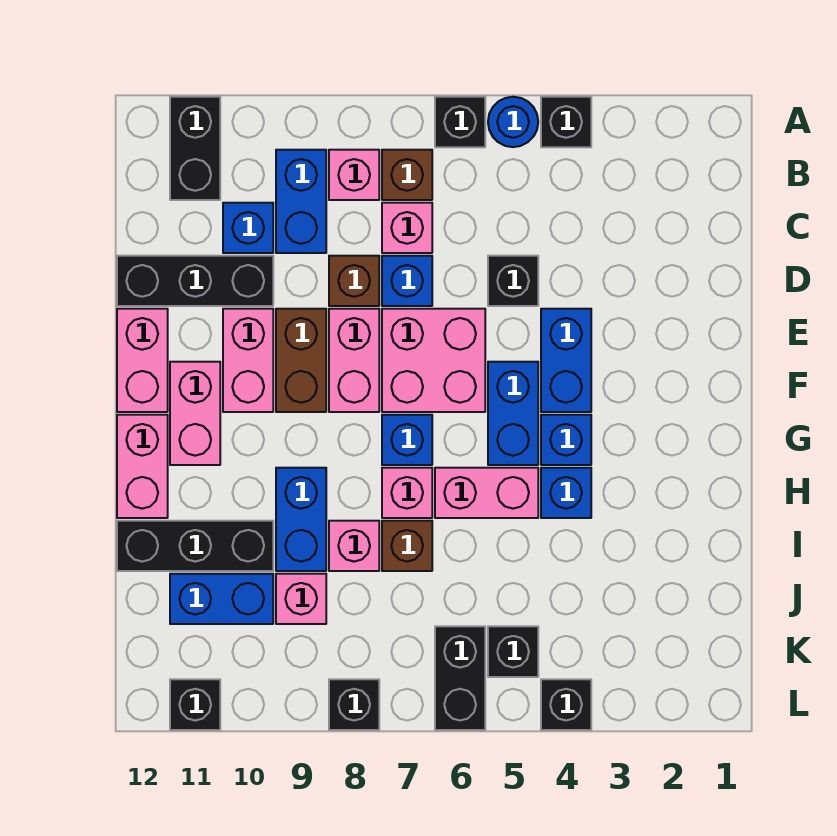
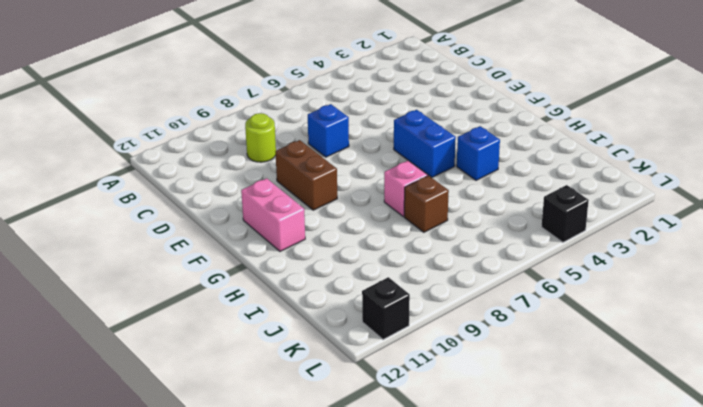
lime round brick C9 level 1 -> blue brick B9:C9 level 1
none -> black brick A4 level 1
none -> blue round brick A5 level 1
none -> black brick A6 level 1
none -> black brick A11:B11 level 1

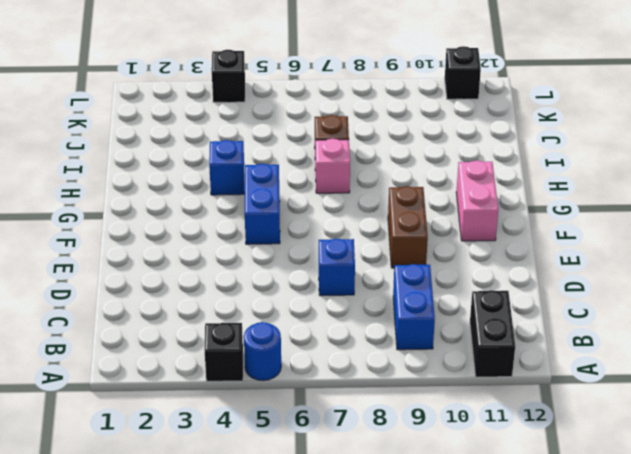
none -> black brick A6 level 1
none -> brown brick B7 level 1
none -> pink brick B8 level 1
none -> pink brick C7 level 1

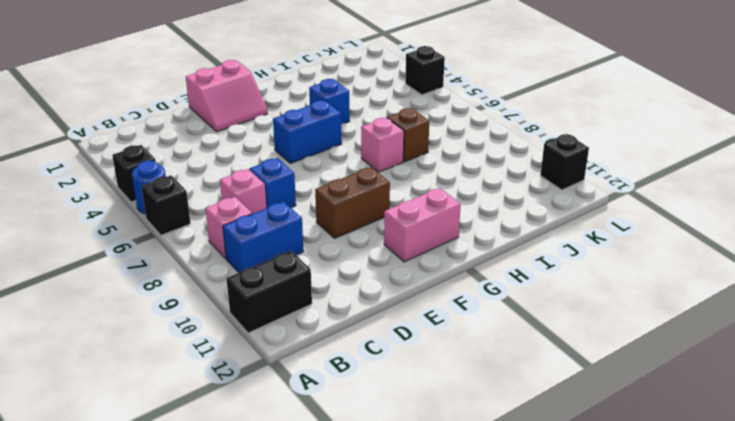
pink slope E1:F2 level 1 top 1 -> none
none -> brown brick B7 level 1
none -> blue brick C10 level 1
none -> black brick D5 level 1
none -> brown brick D8 level 1

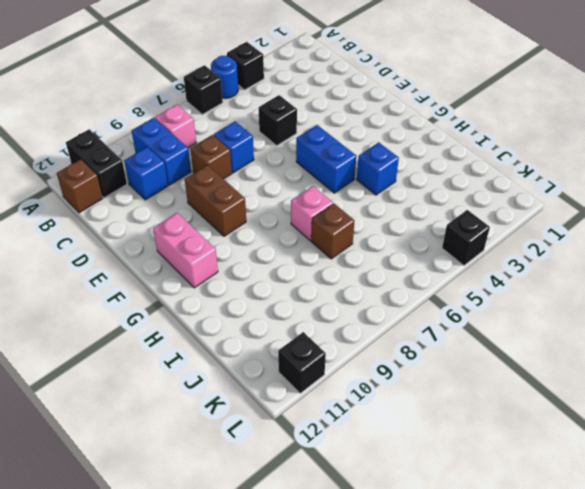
brown brick B12 level 1 -> brown brick B7 level 1
none -> pink brick C7 level 1
none -> black brick D10:D12 level 1
none -> blue brick E4:F4 level 1
none -> pink brick E6:F7 level 1

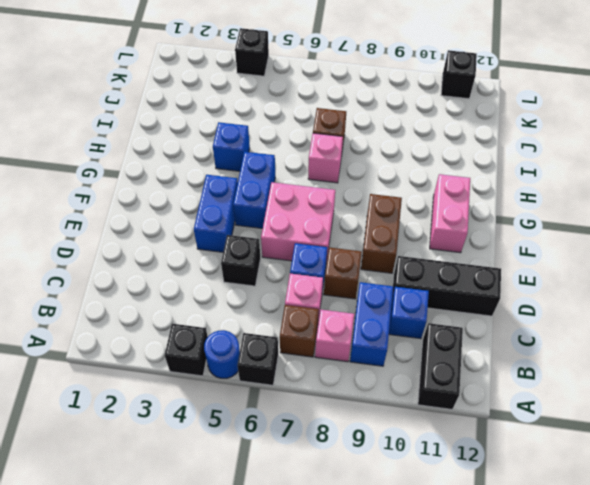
none -> pink brick E8:F8 level 1
none -> pink brick E10:F10 level 1
none -> pink brick E12:F12 level 1
none -> blue brick G4 level 1

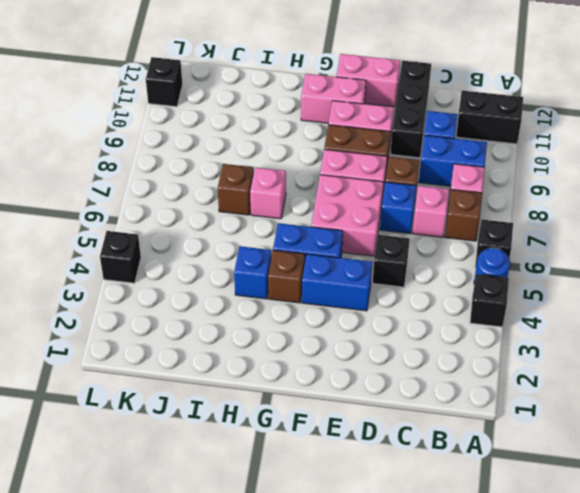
brown brick G4 level 1 -> blue brick G4 level 1
none -> blue brick G7 level 1
none -> pink brick G12:H12 level 1
none -> pink brick H5:H6 level 1
none -> blue brick H9:I9 level 1

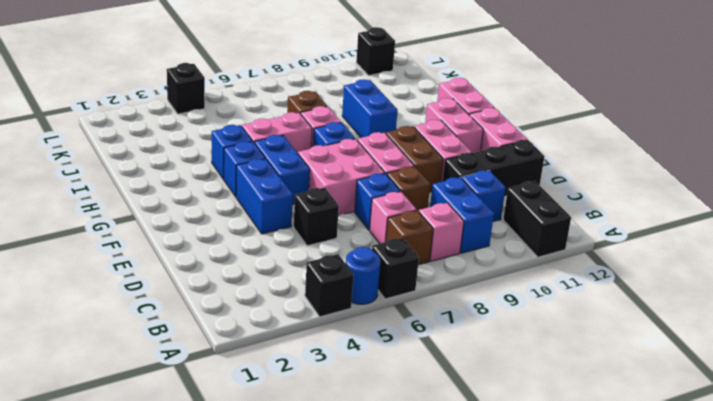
none -> pink brick I8 level 1
none -> black brick I10:I12 level 1
none -> pink brick J9 level 1
none -> blue brick J10:J11 level 1

